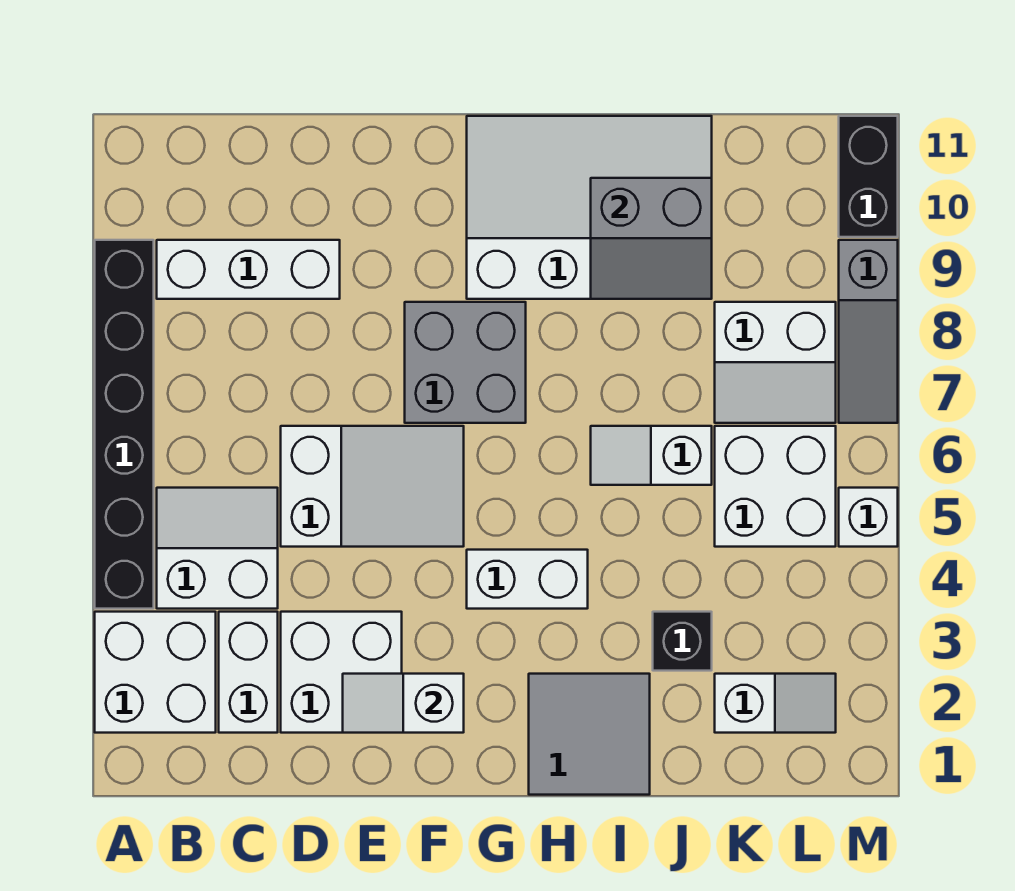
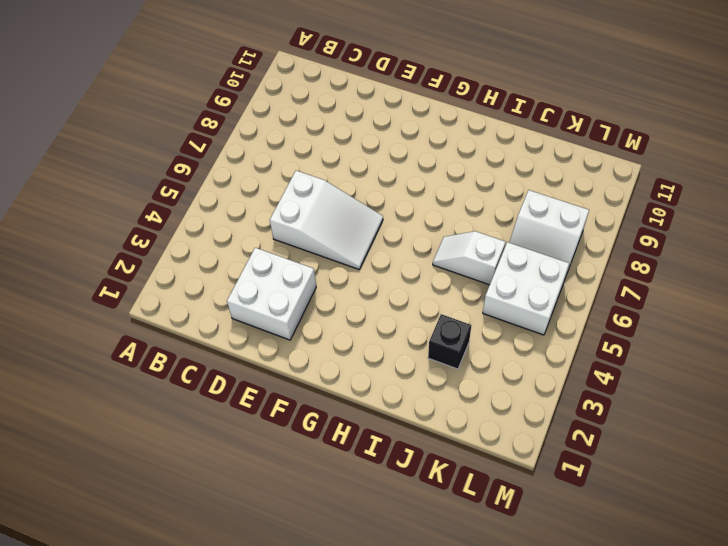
none -> white brick A2:B3 level 1
none -> black brick A4:A9 level 1
none -> white slope B4:C5 level 1 top 4

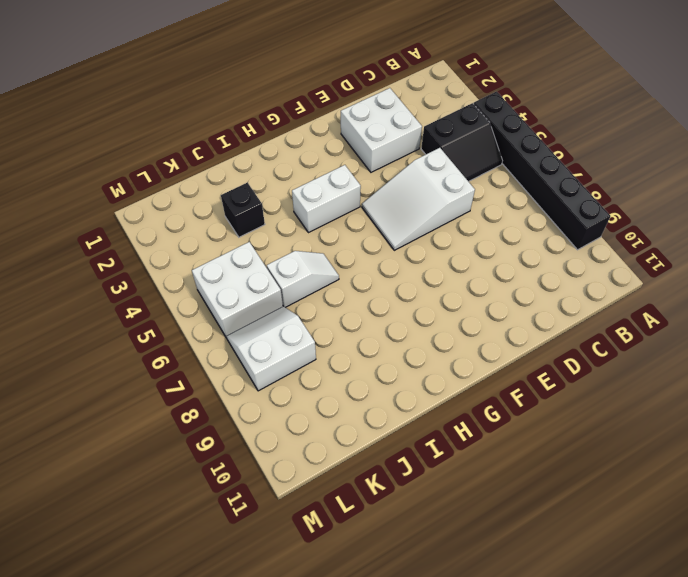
black slope B4:C5 level 1 top 4 -> white slope B4:C5 level 1 top 4
none -> white brick A2:B3 level 1
none -> white brick B9:D9 level 1
none -> white brick C2:C3 level 1

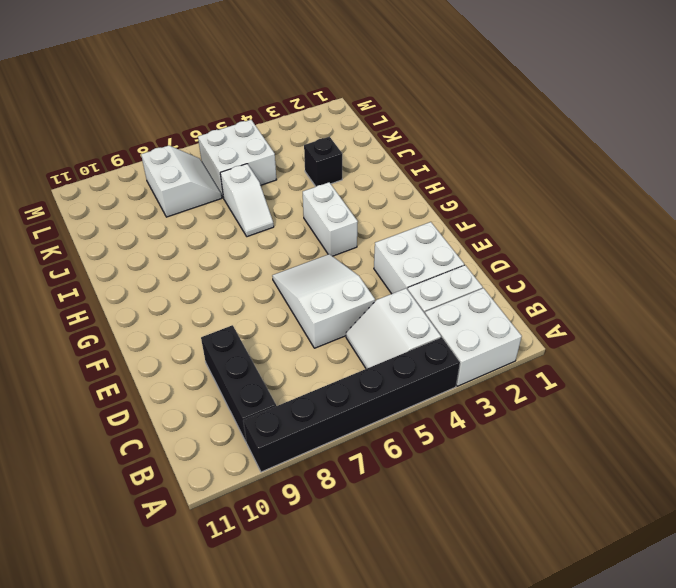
black brick B9:D9 level 1 -> white brick B9:D9 level 1
none -> grey brick F7:G8 level 1
none -> white slope G9:J11 level 1 top 9
none -> grey tile H1:I2 level 1

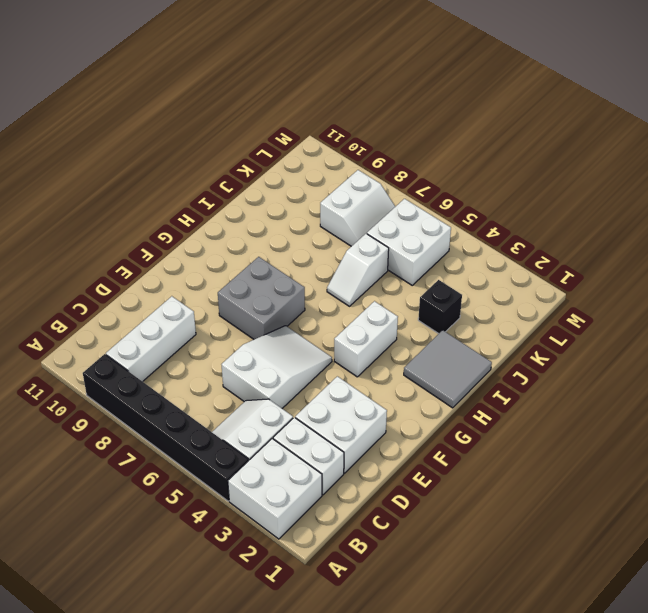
none -> white slope G9:J11 level 1 top 9
none -> white slope K2:L2 level 1 top K
none -> white brick M5 level 1

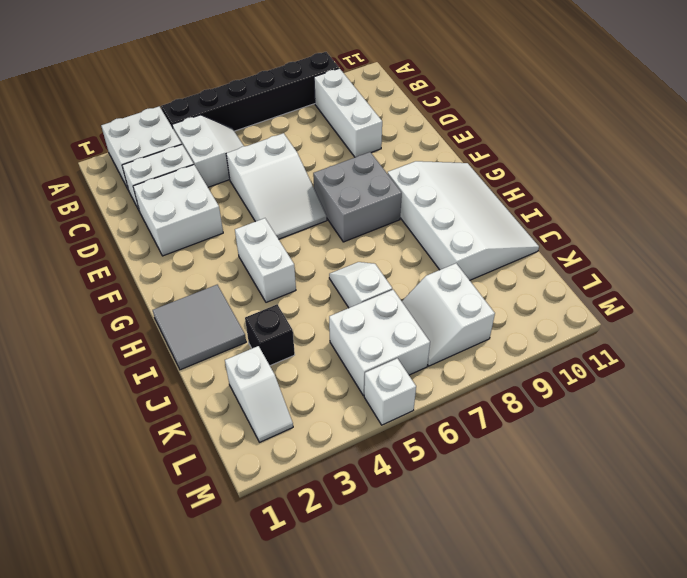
none -> grey slope M7:M9 level 1 top 9
none -> black brick M10:M11 level 1
none -> white slope E2:F2 level 2 top F

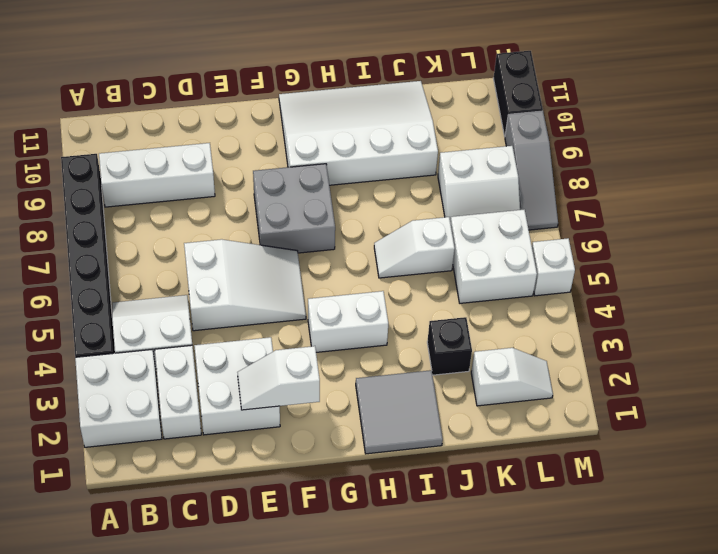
none -> grey slope I9:J10 level 2 top 10

